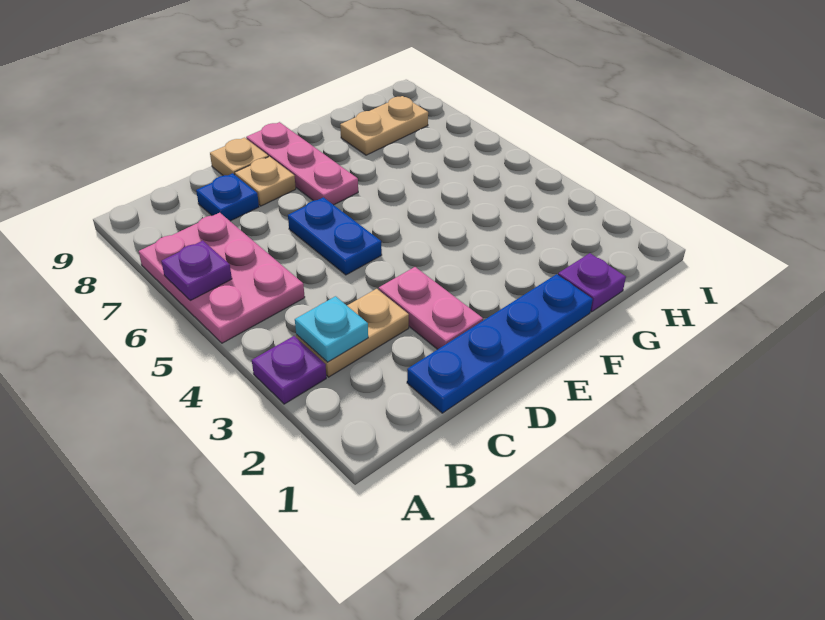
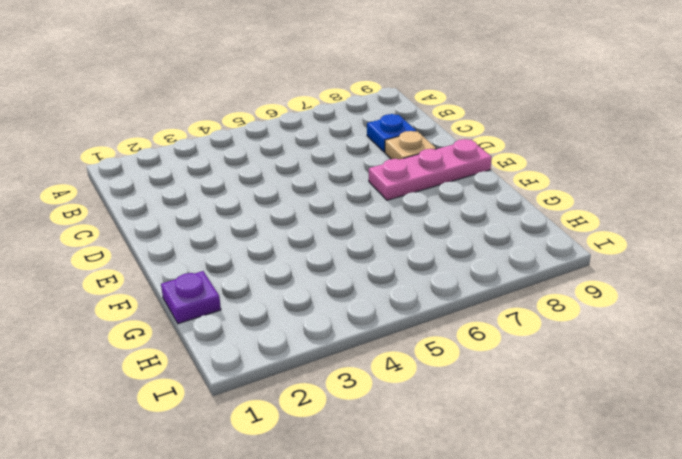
none -> purple plate A3 level 1
none -> pink plate A5:B7 level 1
none -> tan plate B3:C3 level 1

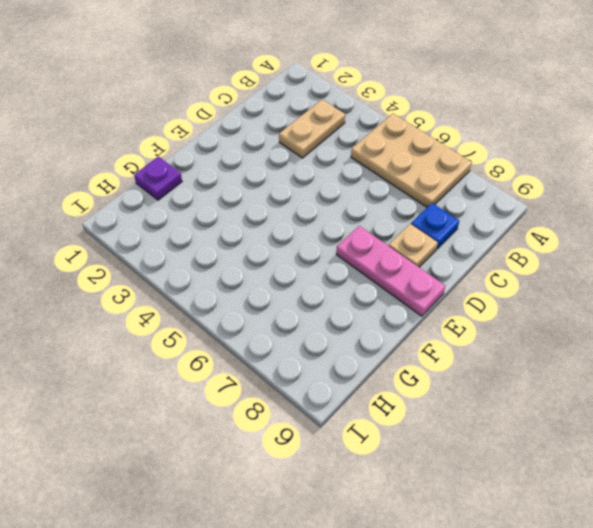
tan plate A5:B7 level 1 -> pink plate A5:B7 level 1
none -> purple plate A3 level 1
none -> blue plate C1:F1 level 1
none -> pink plate D2:D3 level 1

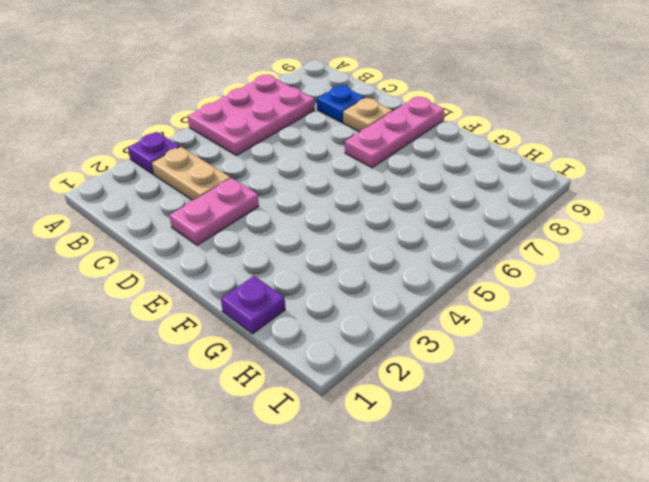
none -> blue plate C1:F1 level 1
none -> blue plate D5:D6 level 1
none -> tan plate D9 level 1

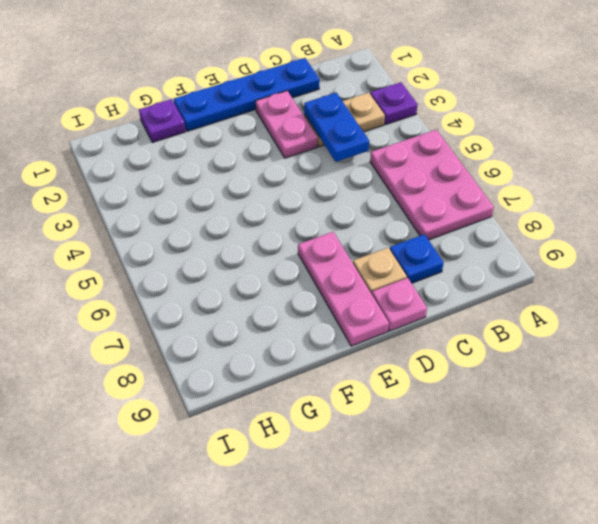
blue plate C3:C4 level 2 -> blue plate D5:D6 level 1
pink plate D9 level 1 -> tan plate D9 level 1
none -> tan plate G8:H8 level 1
none -> purple plate A6 level 2
none -> cyan plate B3 level 2

